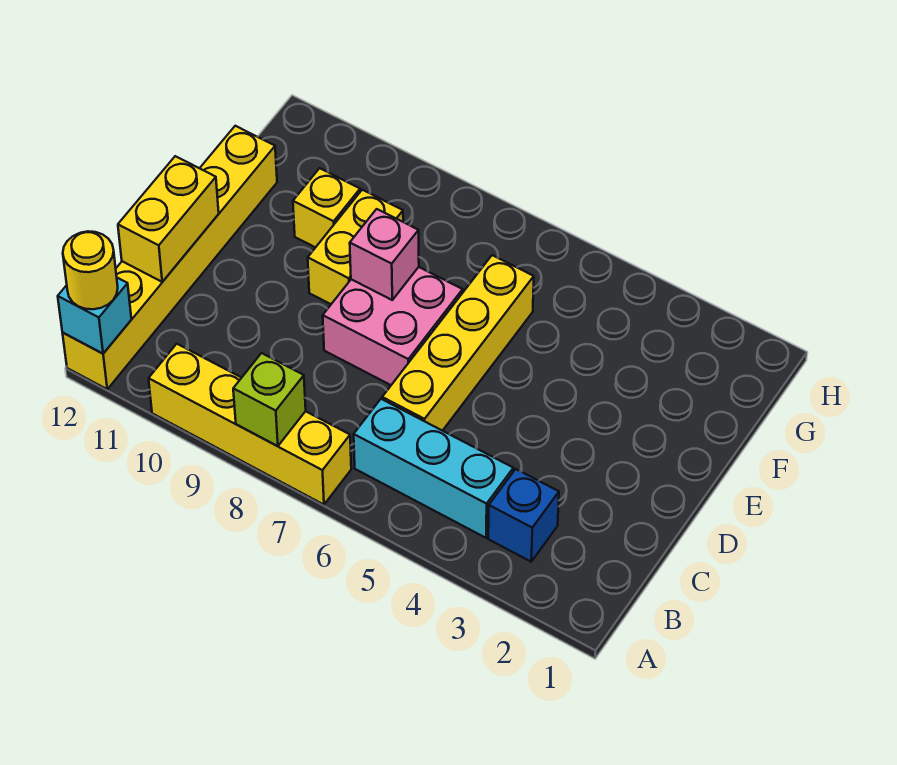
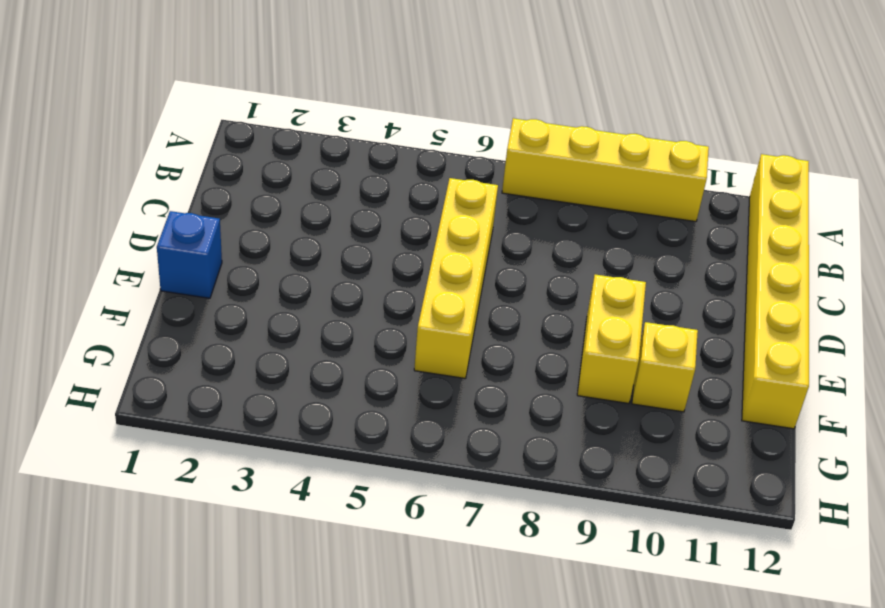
blue brick E1 level 1 -> blue brick B3 level 1
none -> cyan brick B4:B6 level 1
none -> pink brick D7:E8 level 1
none -> lime brick A8 level 2

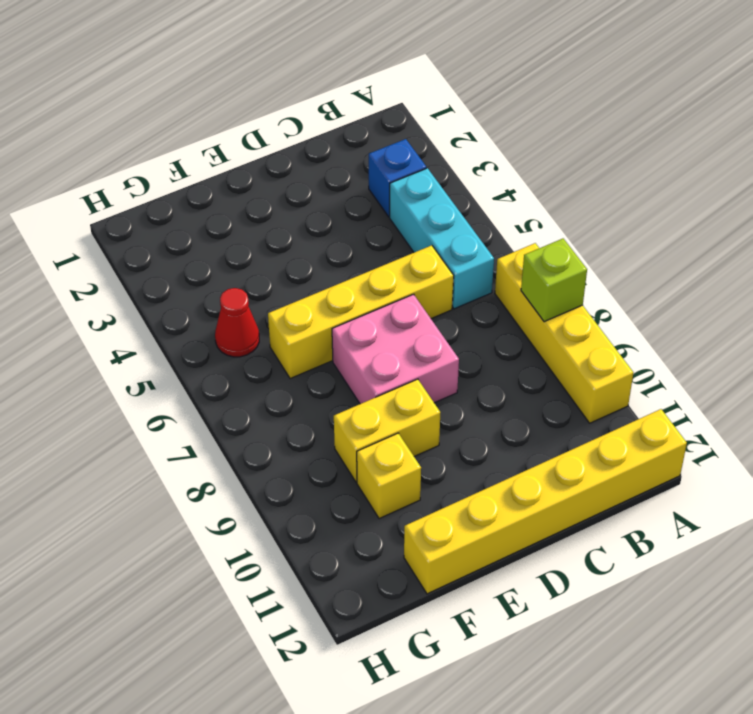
red cone G5 level 1 -> none
none -> cyan brick A12 level 2
none -> yellow brick C12:D12 level 2
none -> pink brick E8 level 2

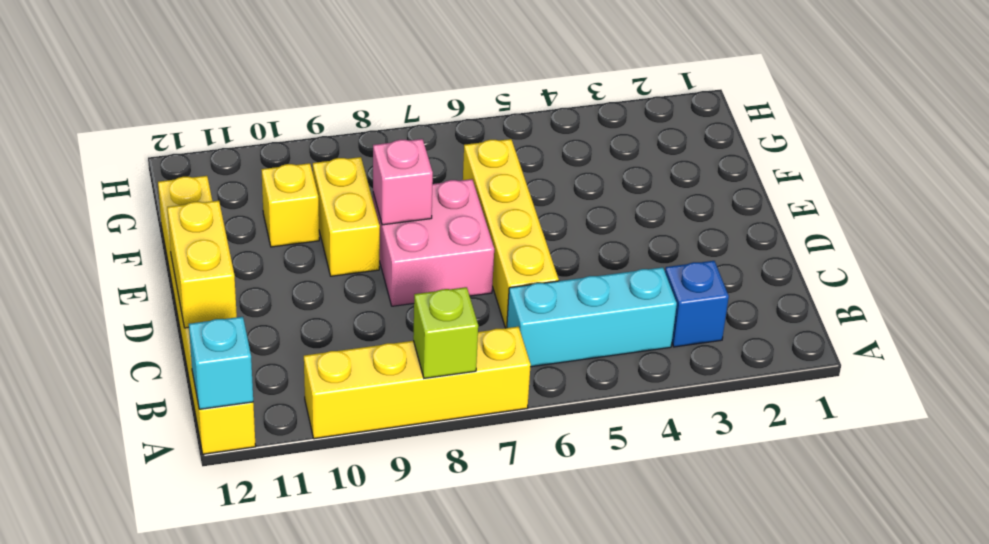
none -> yellow round brick A12 level 3

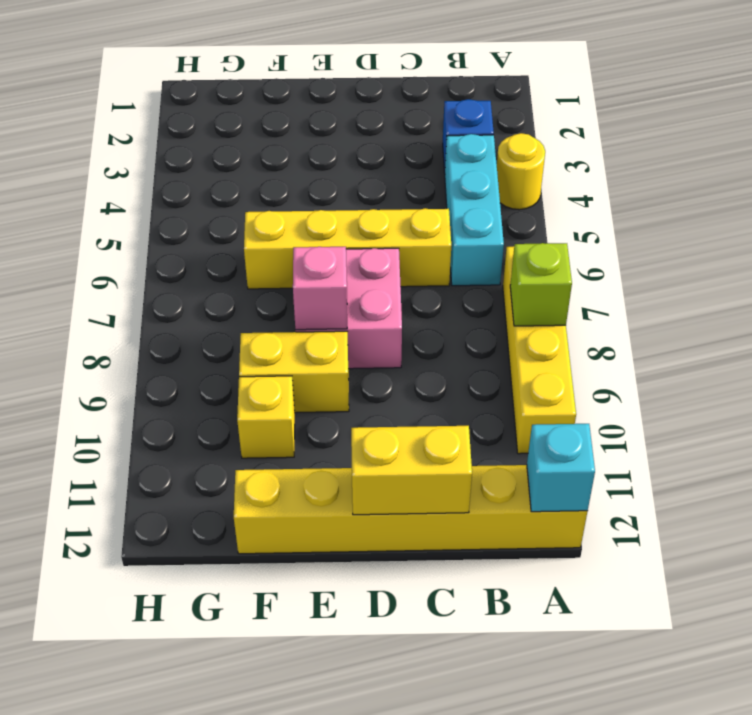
yellow round brick A4 level 1 -> yellow round brick A12 level 3

